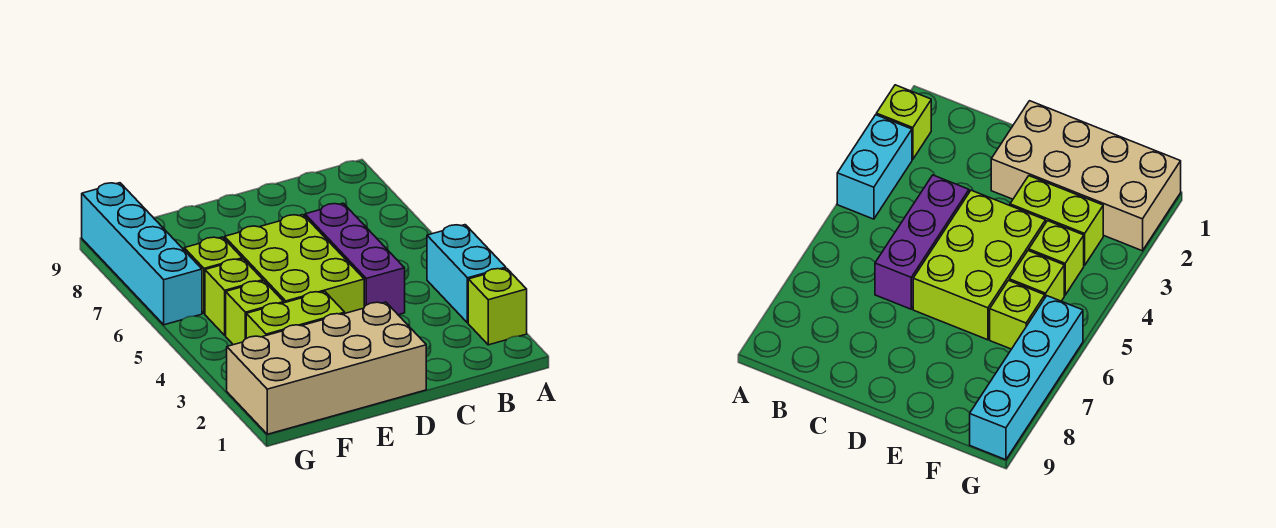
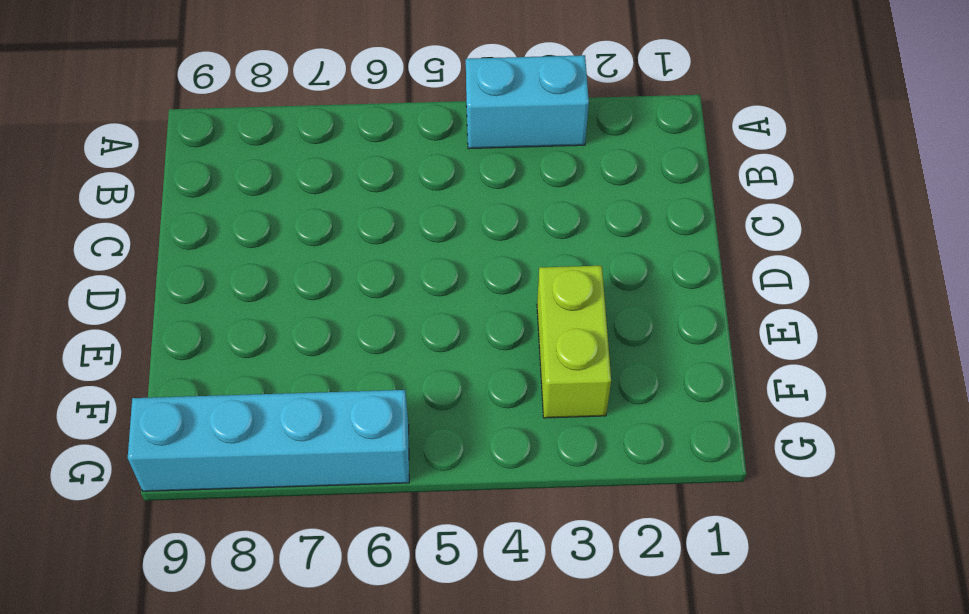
none -> lime brick A2 level 1
none -> purple brick C4:C6 level 1

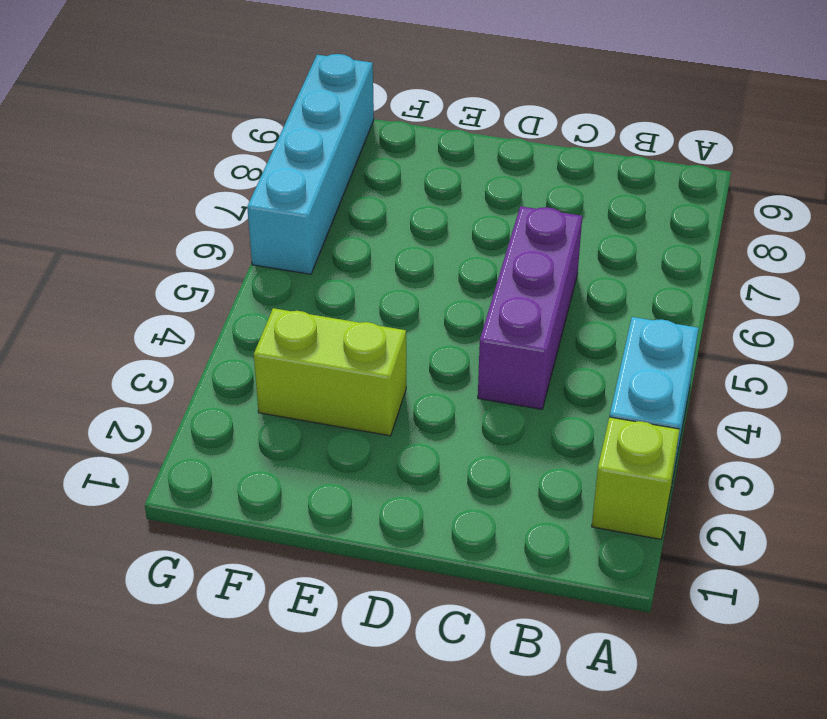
none -> tan brick D1:G2 level 1
none -> lime brick D4:E6 level 1

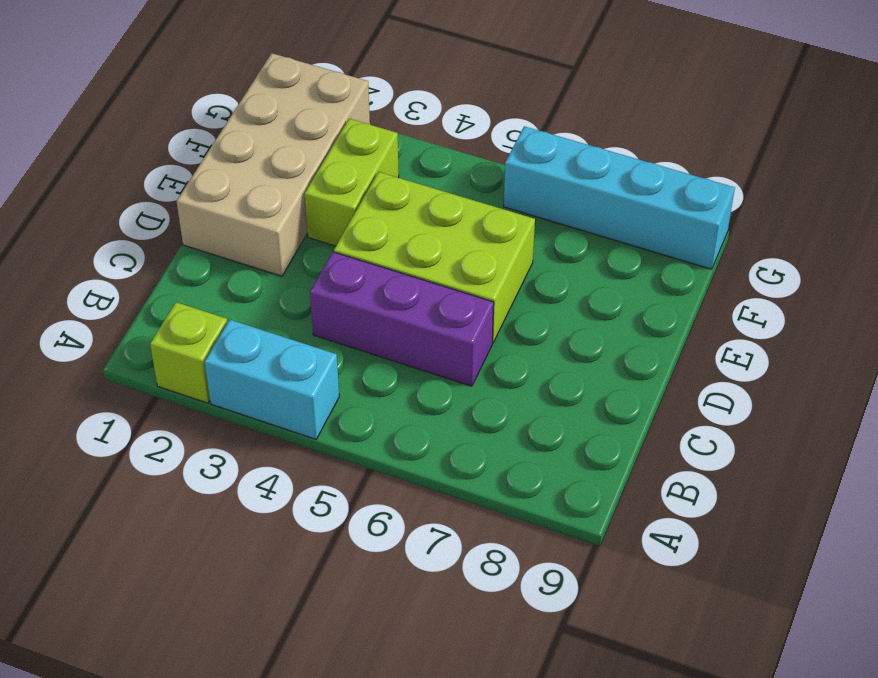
none -> lime brick F4 level 1
none -> lime brick F5 level 1

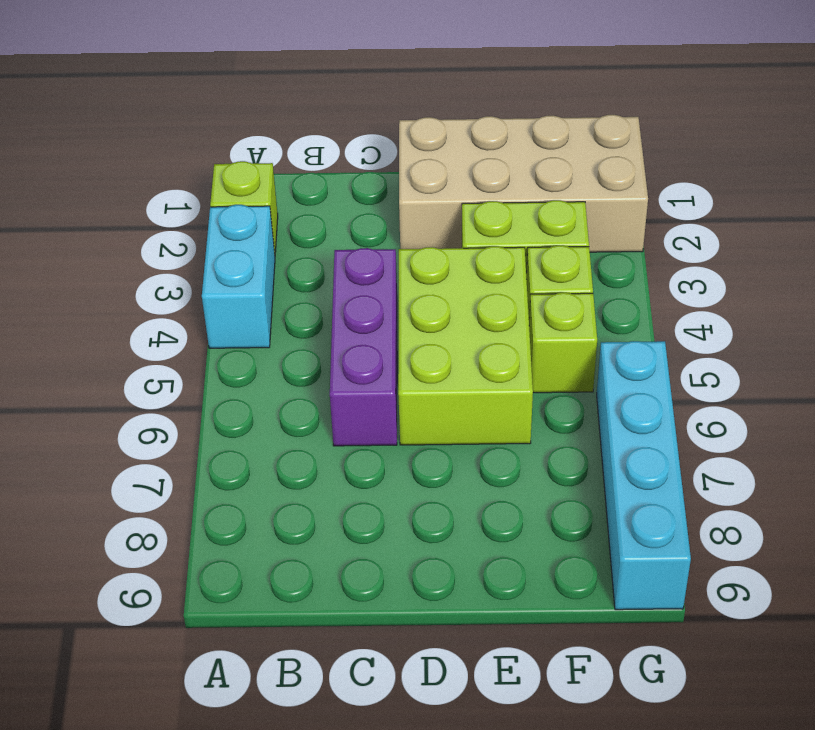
none -> lime brick F6 level 1

